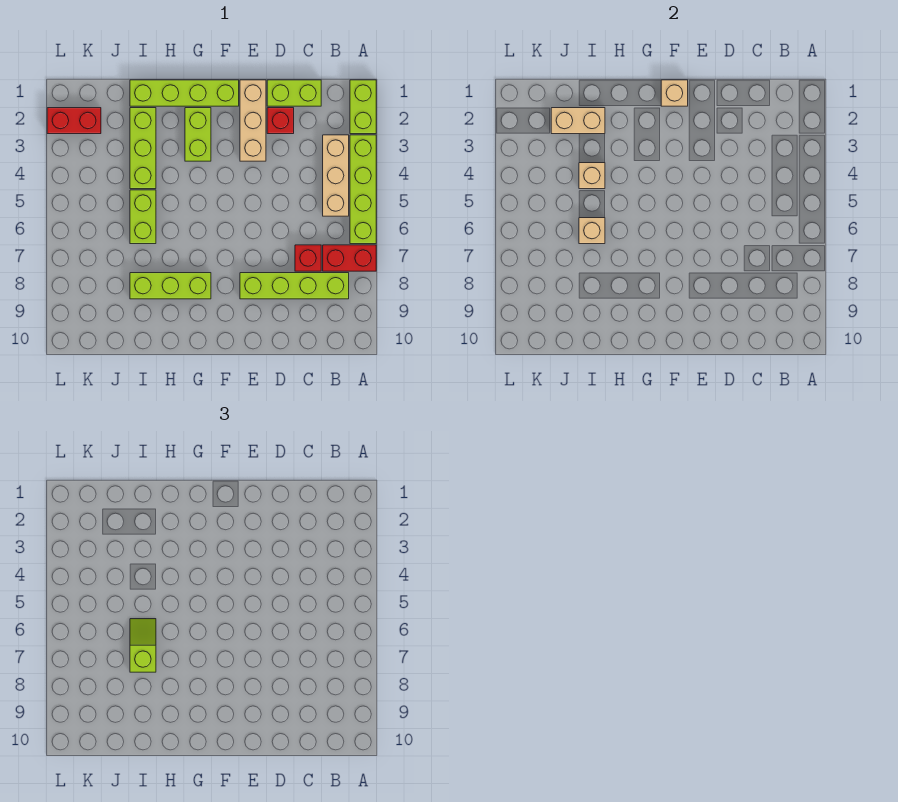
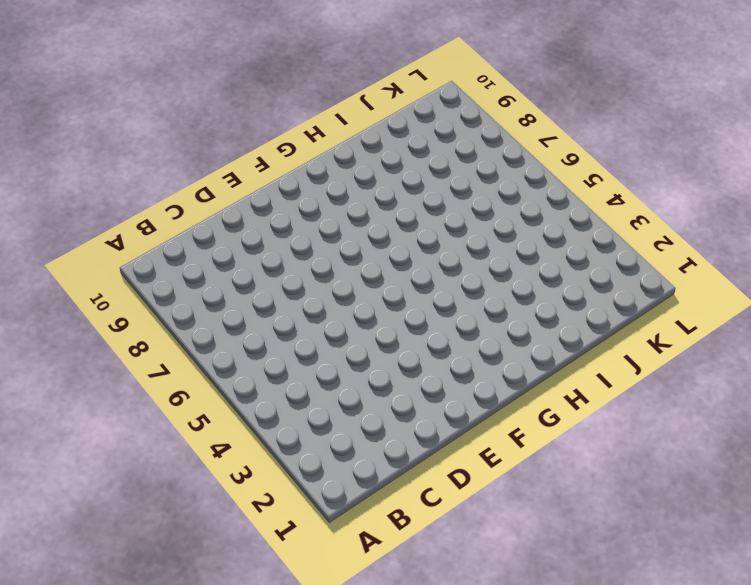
none -> lime brick A1:A2 level 1
none -> lime brick A3:A6 level 1
none -> red brick A7:B7 level 1

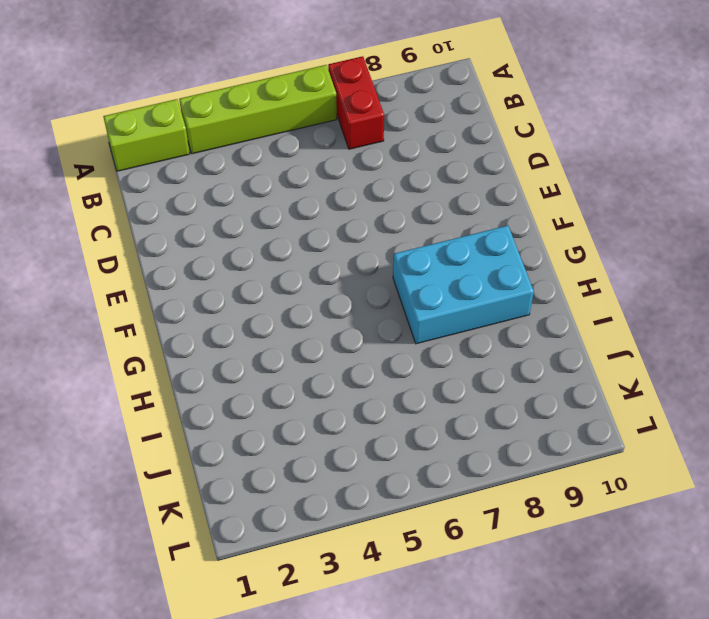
cyan brick G7:H9 level 1 -> lime brick G8:I8 level 1
none -> tan brick B3:B5 level 1
none -> lime brick B8:E8 level 1
none -> lime brick C1:D1 level 1

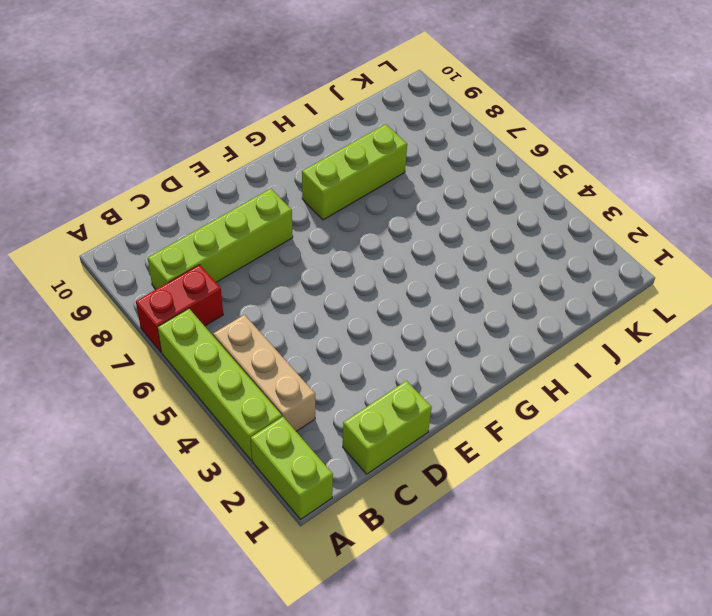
none -> red brick C7 level 1
none -> red brick D2 level 1
none -> tan brick E1:E3 level 1

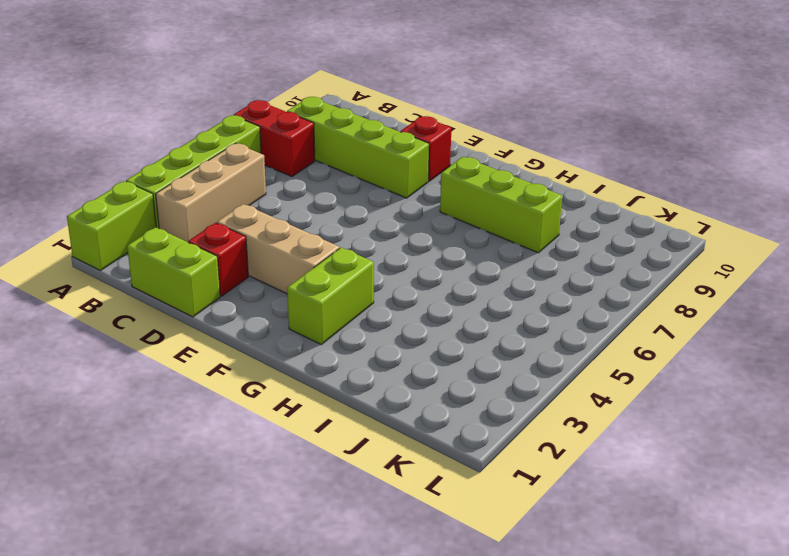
tan brick D3:F3 level 1 -> tan brick E1:E3 level 1
red brick E9 level 1 -> red brick C7 level 1
none -> lime brick F1:I1 level 1
none -> lime brick I2:I4 level 1
none -> lime brick I5:I6 level 1

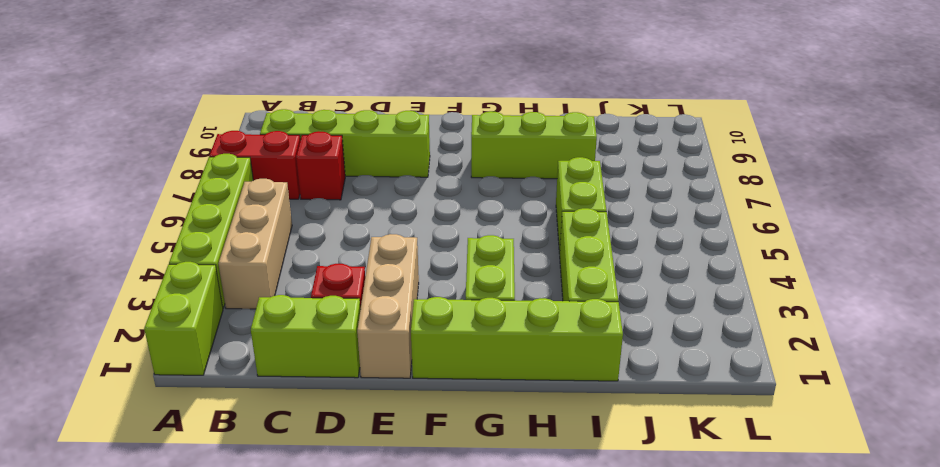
none -> red brick K2:L2 level 1
none -> tan brick F1 level 2
none -> tan brick I2:J2 level 2

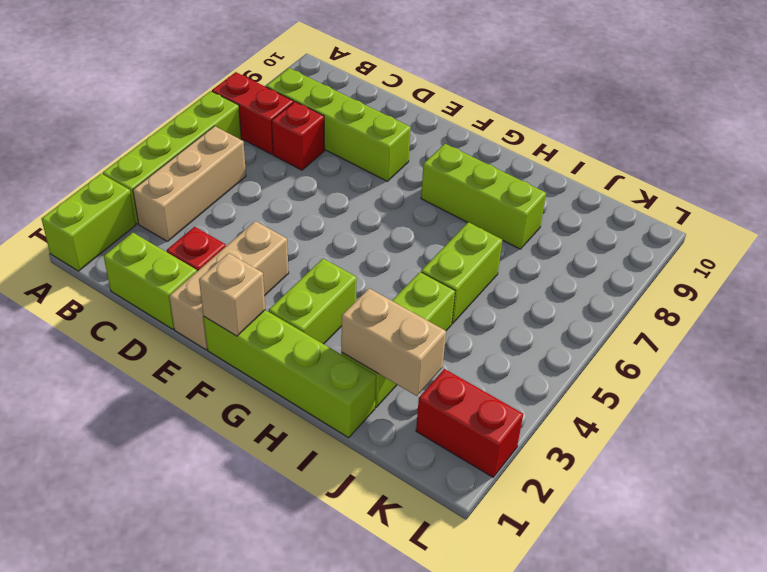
none -> tan brick I4 level 2
none -> tan brick I6 level 2
none -> lime slope I6:I7 level 3 top 7

